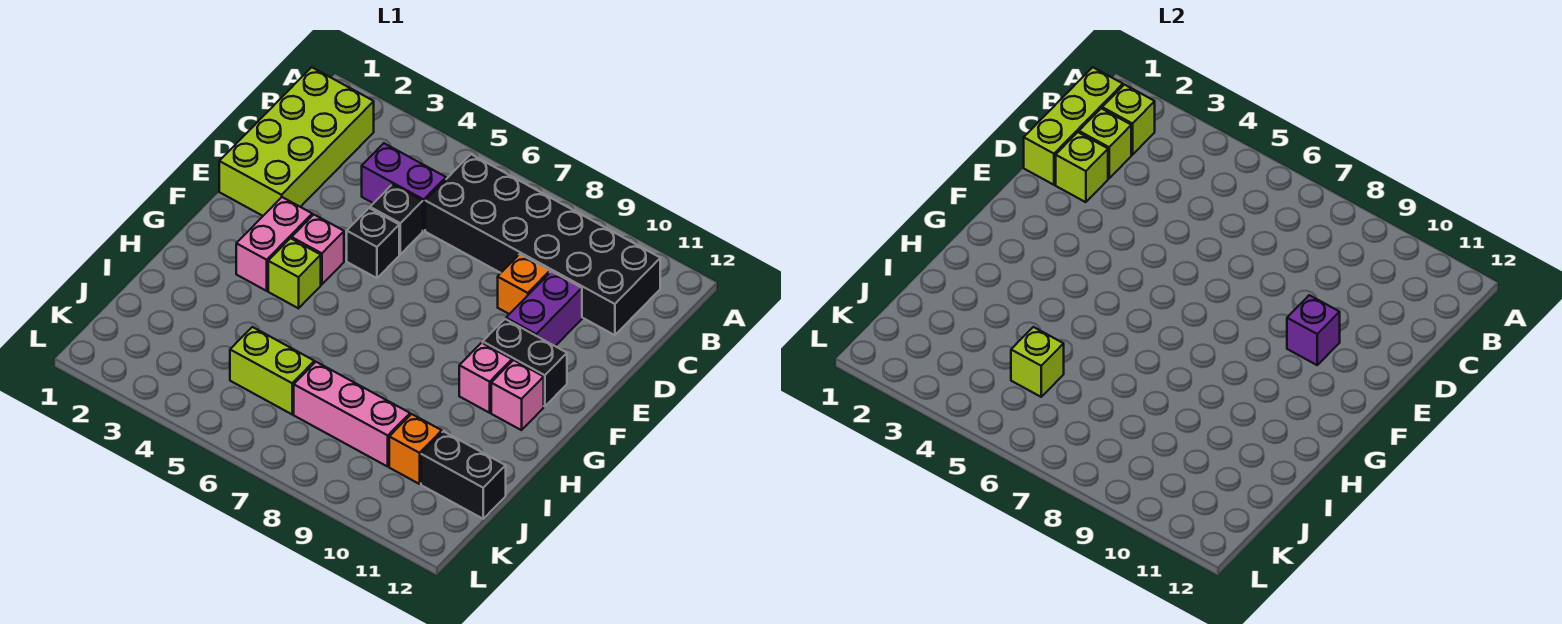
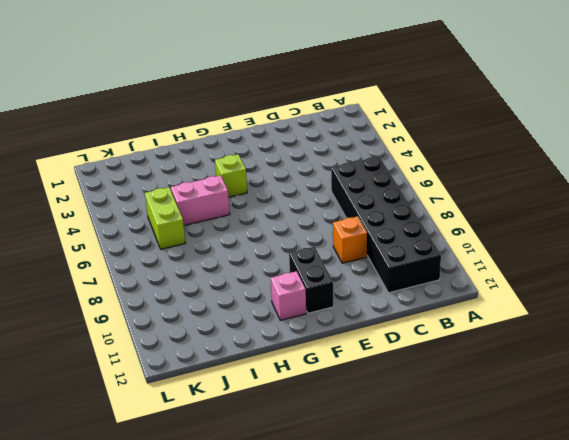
pink brick H5:I5 level 1 -> pink brick F3:G3 level 1
none -> lime brick B1:E2 level 1
none -> purple brick C4:C5 level 1
none -> black brick D5 level 1

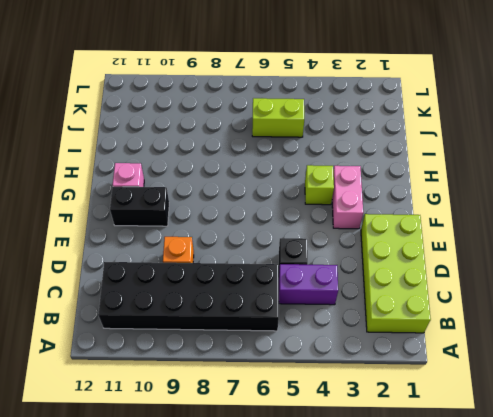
none -> purple brick D10:E10 level 1
none -> black brick E5 level 1
none -> pink brick F4 level 1

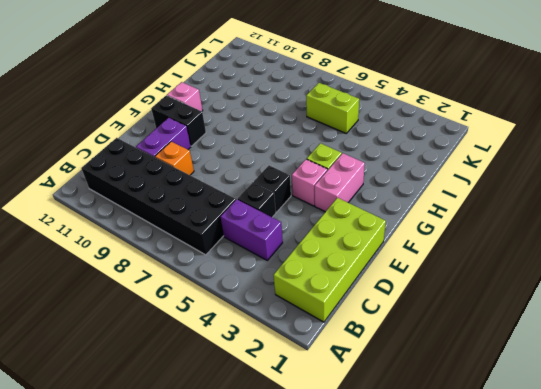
none -> pink brick G10 level 1
none -> pink brick J7:J9 level 1
none -> orange brick J10 level 1

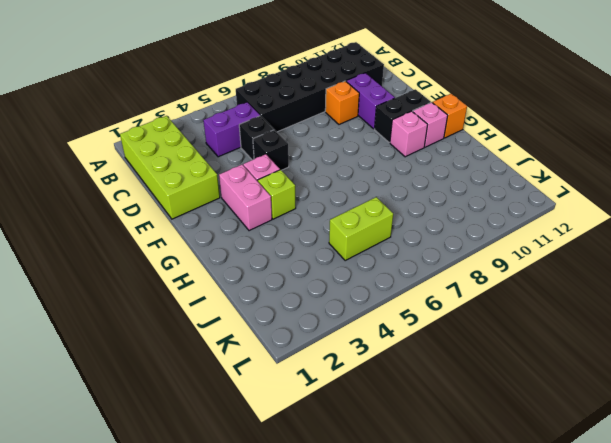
orange brick G12 level 1 -> orange brick J10 level 1
none -> pink brick J7:J9 level 1
none -> black brick J11:J12 level 1
none -> lime brick B1:D1 level 2

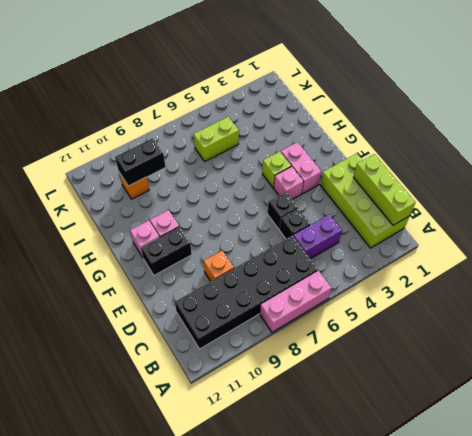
pink brick A6:A8 level 1 -> pink brick J7:J9 level 1
black brick J9:J10 level 2 -> black brick J11:J12 level 1
none -> purple brick D10:E10 level 1
none -> lime brick B2 level 2
none -> lime brick C2 level 2

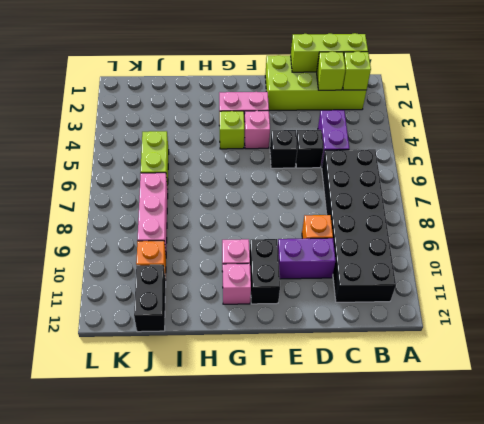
none -> lime brick D2 level 2
none -> purple brick E10 level 2
none -> lime brick J5 level 2

